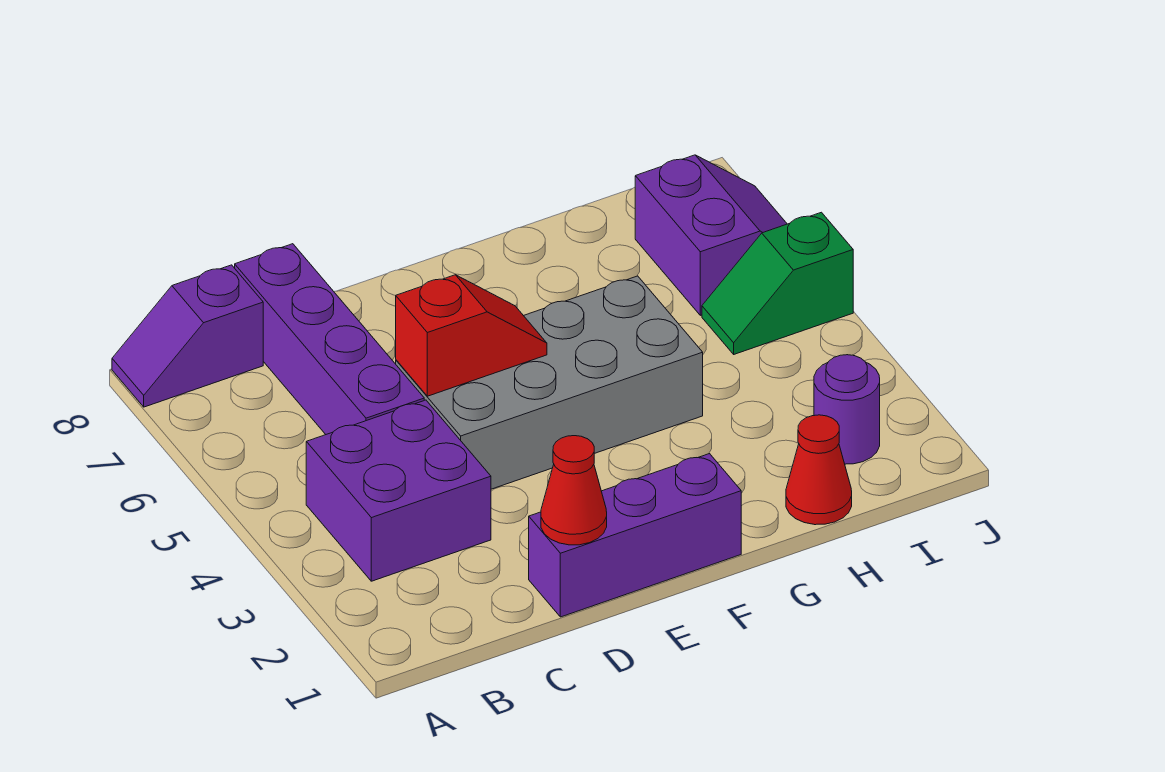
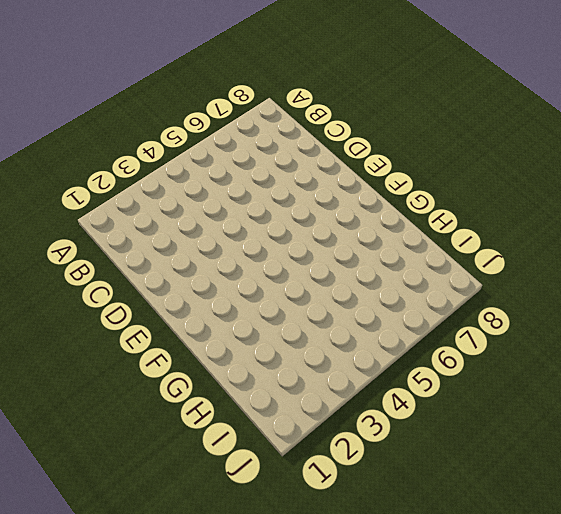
none -> purple slope A8:B8 level 1 top B
none -> purple brick B3:C4 level 1

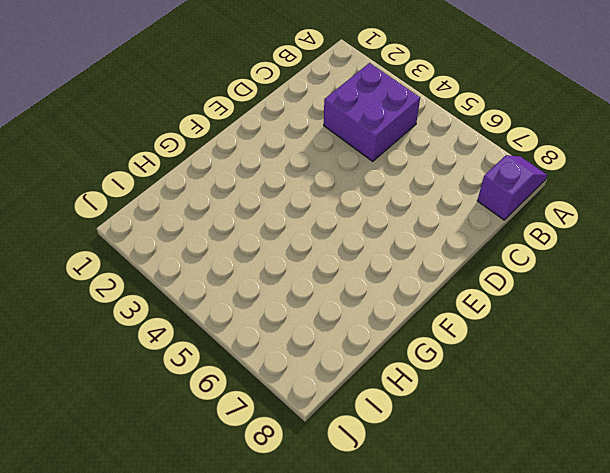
none -> purple brick C5:C8 level 1
none -> purple brick D1:F1 level 1

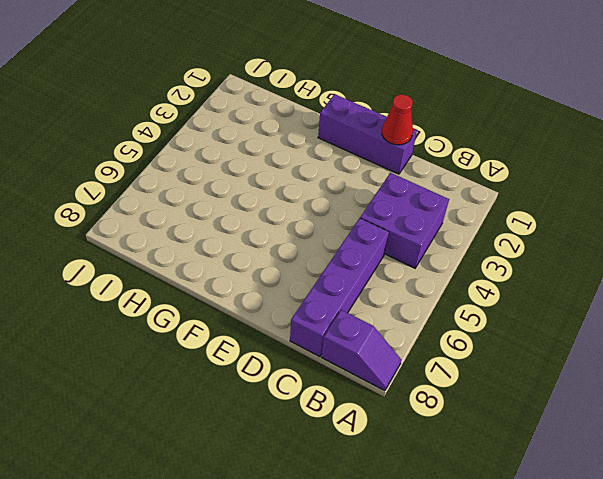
none -> grey brick D4:G5 level 1
none -> red cone H1 level 1

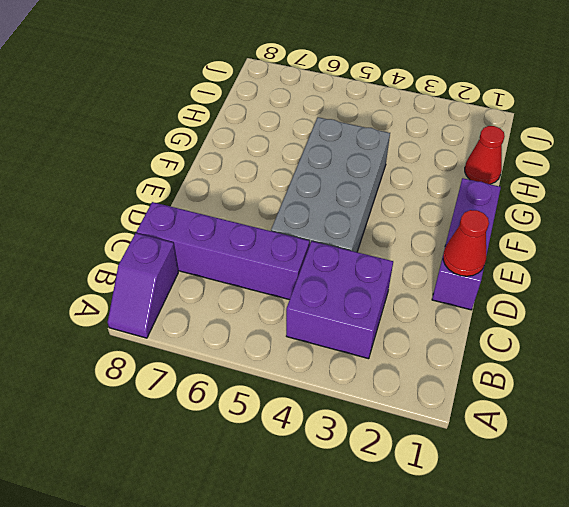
none -> purple round brick I2 level 1
none -> green slope I5:J5 level 1 top J

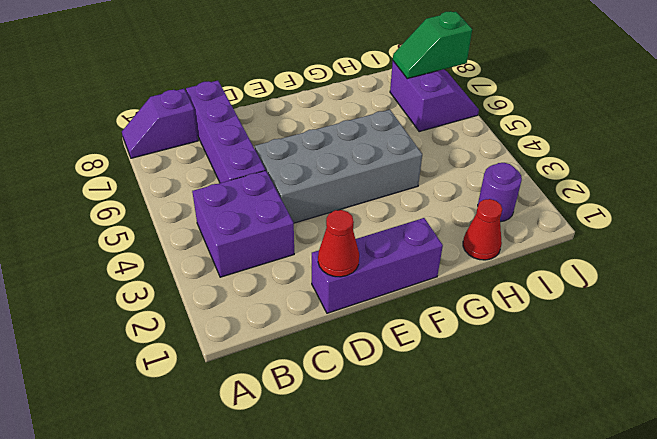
green slope I7:J7 level 2 top J -> green slope I5:J5 level 1 top J
none -> red slope D5:E5 level 2 top D

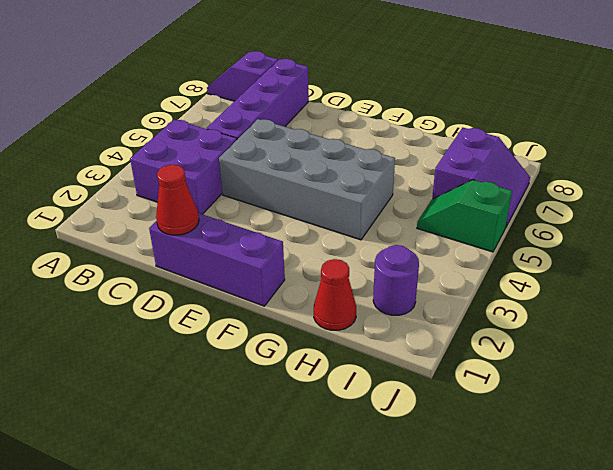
none -> red slope D5:E5 level 2 top D

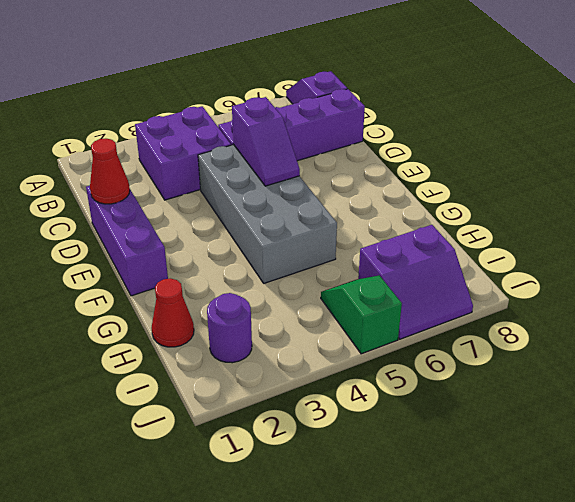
purple slope D5:E5 level 2 top D -> red slope D5:E5 level 2 top D

